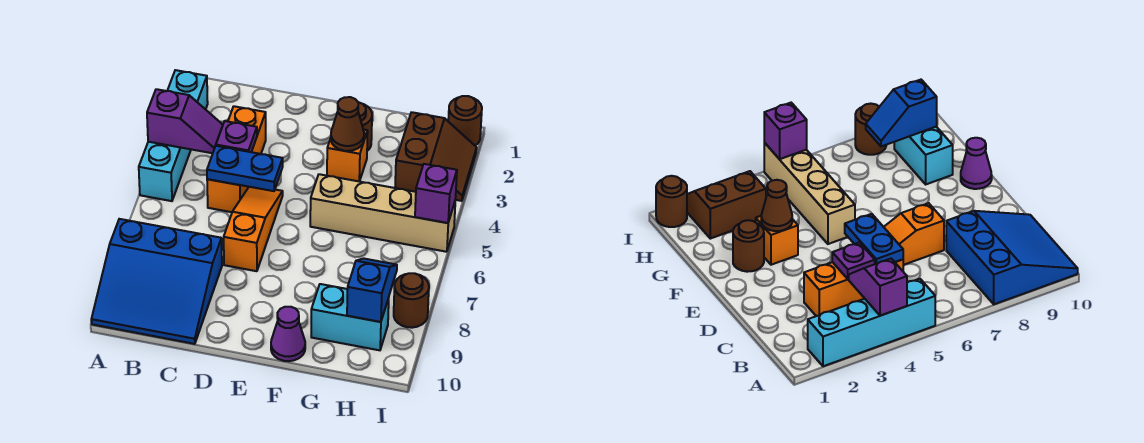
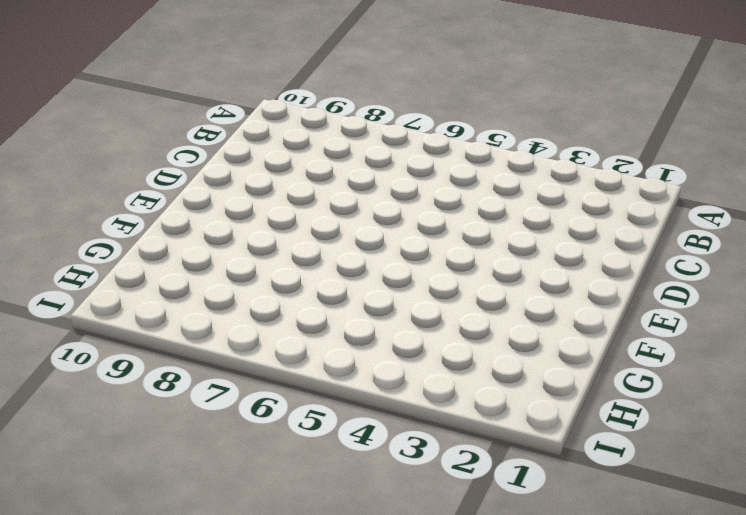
none -> cyan brick A2:A5 level 1
none -> blue slope A8:C10 level 1 top 8
none -> orange brick C3:C5 level 1

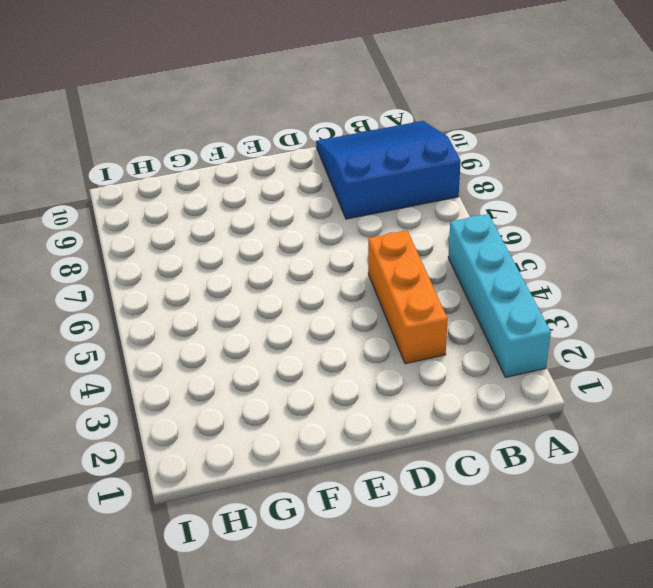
none -> orange slope D5:D7 level 1 top 7
none -> brown round brick F2 level 1
none -> orange brick F3 level 1

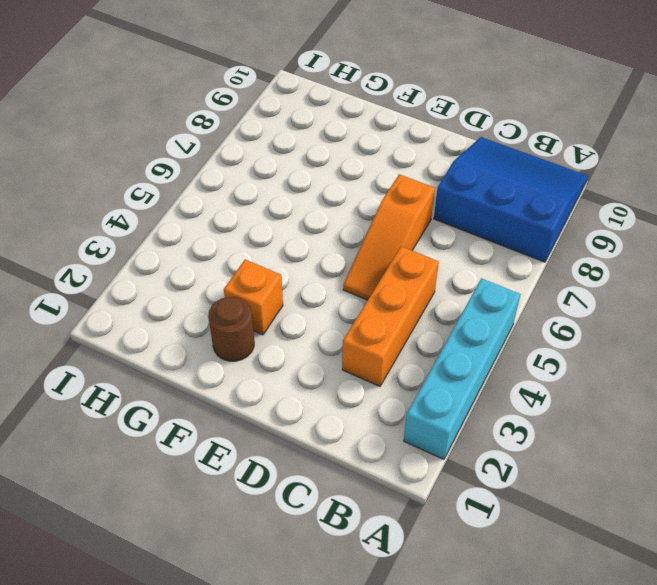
none -> tan brick F5:I5 level 1
none -> purple cone F10 level 1
none -> cyan brick G9:H9 level 1

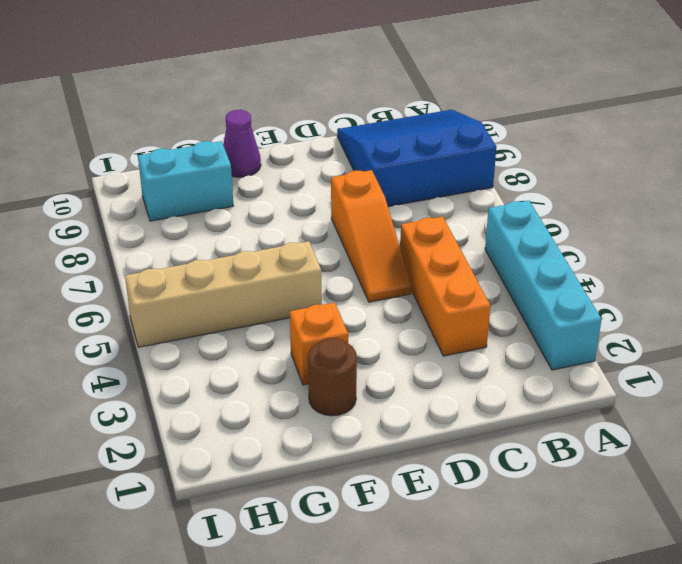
none -> brown slope H2:I3 level 1 top H
none -> brown round brick I1 level 1
none -> brown round brick I8 level 1

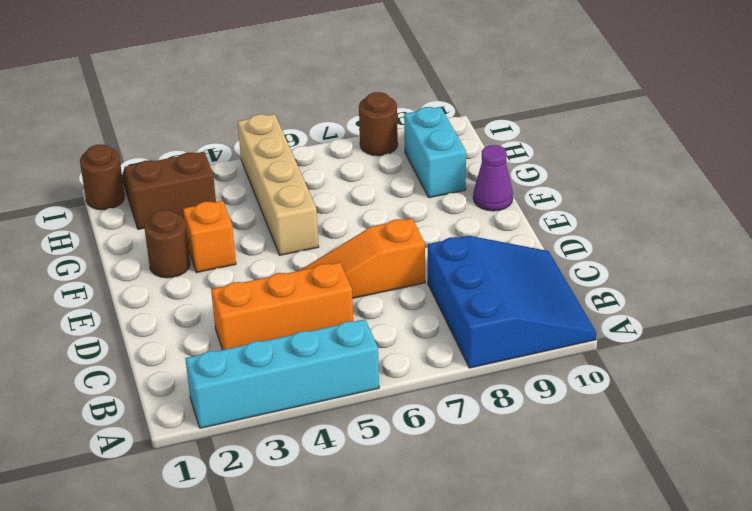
none -> purple slope A4:B4 level 2 top A
none -> purple plate C4 level 2
none -> blue plate C5:D5 level 2

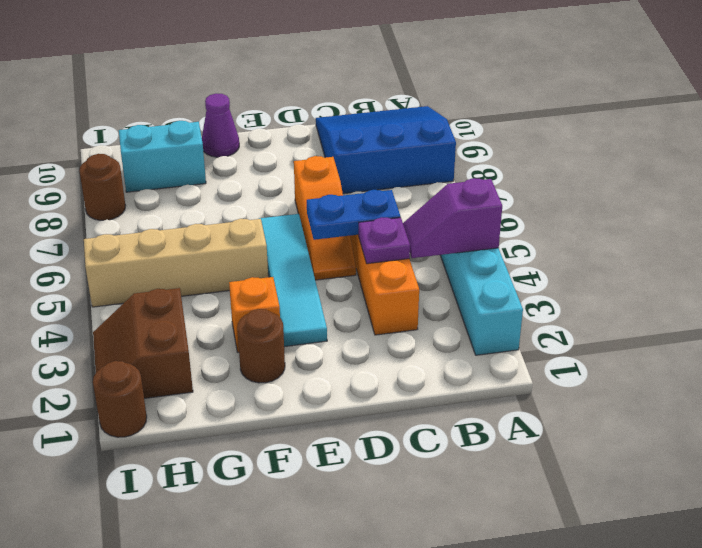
cyan tile E3:E6 level 1 -> none
none -> brown cone F3 level 2
none -> blue slope H8:H9 level 2 top 9
none -> purple brick I5 level 2

